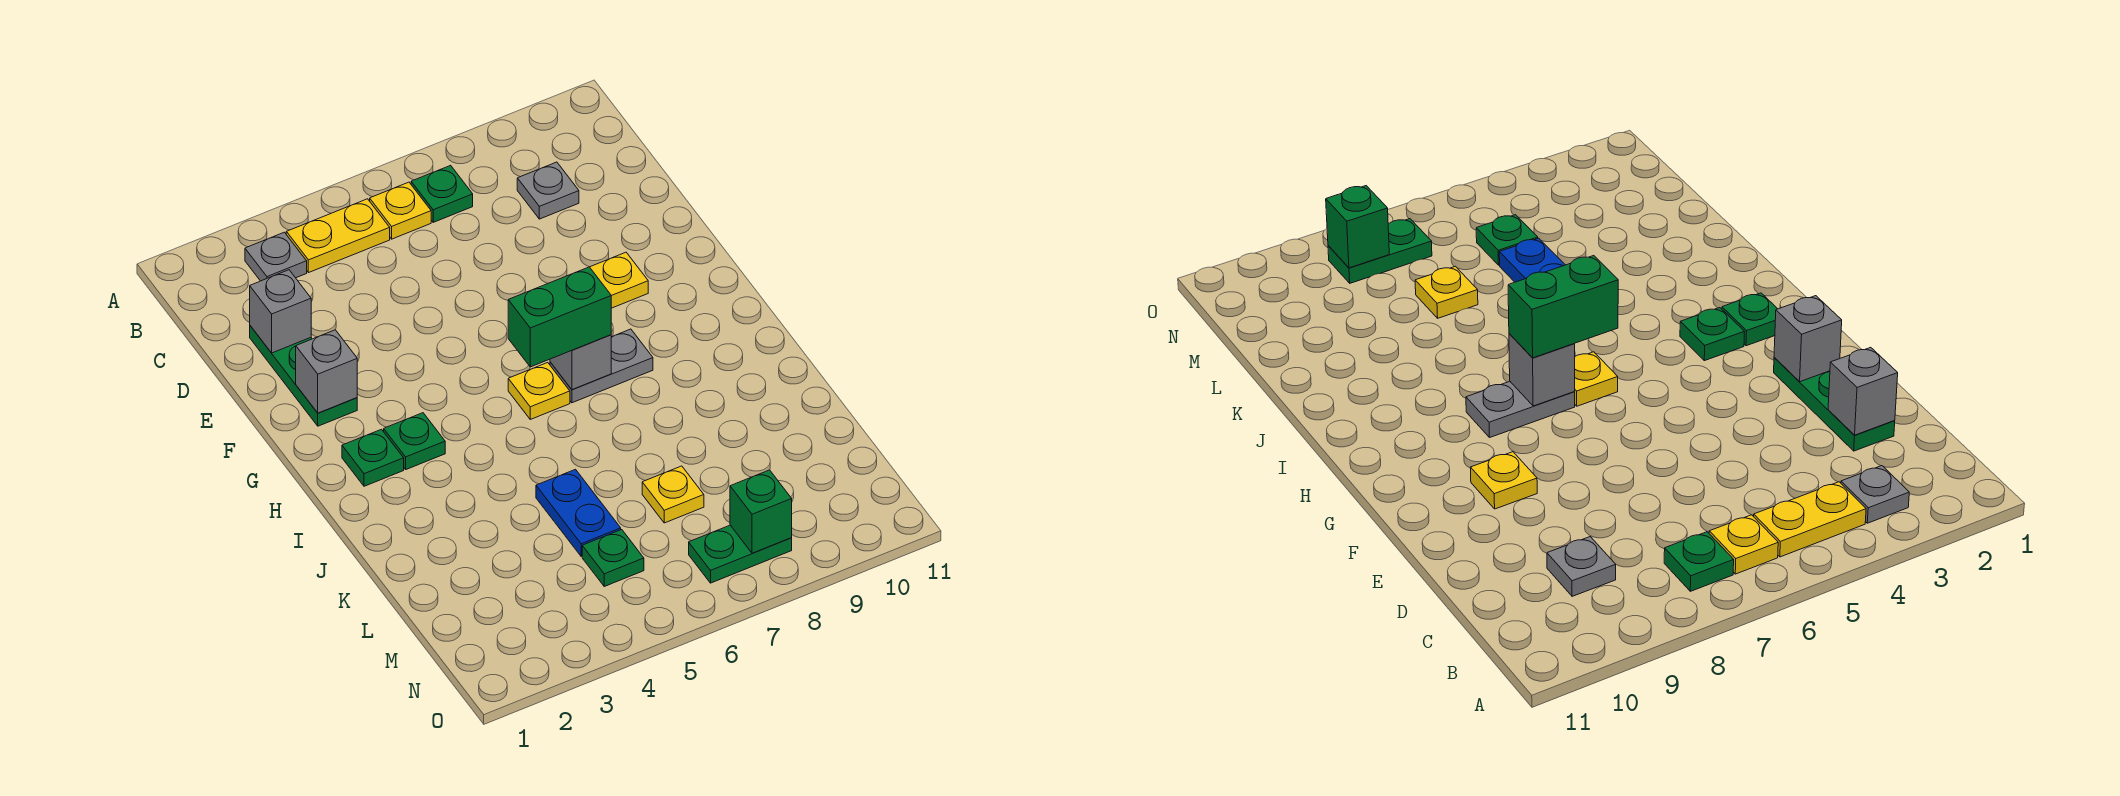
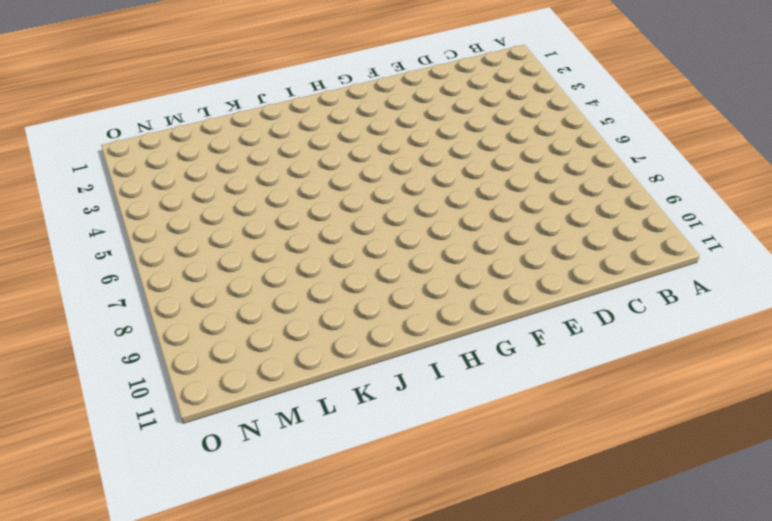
none -> grey plate B3 level 1
none -> yellow plate B4:B5 level 1
none -> yellow plate B6 level 1

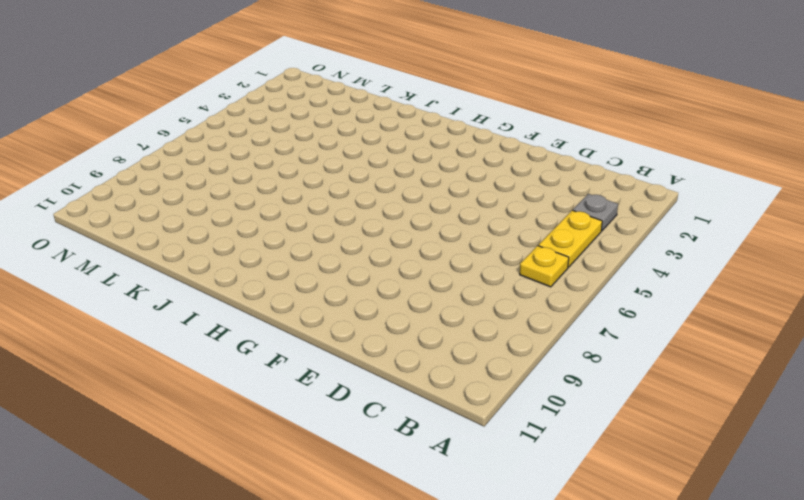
none -> green plate B7 level 1
none -> grey plate C9 level 1
none -> green plate D2:F2 level 1

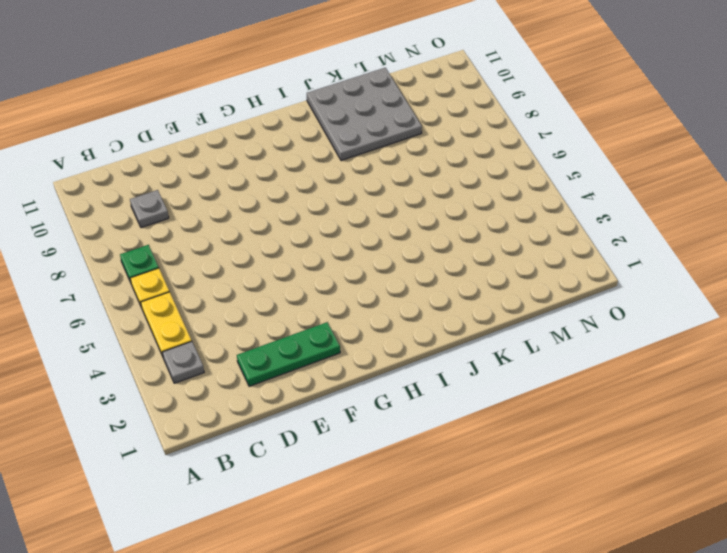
grey plate J9:L11 level 1 -> none
none -> yellow plate F9 level 1
none -> green plate H2 level 1
none -> green plate H3 level 1

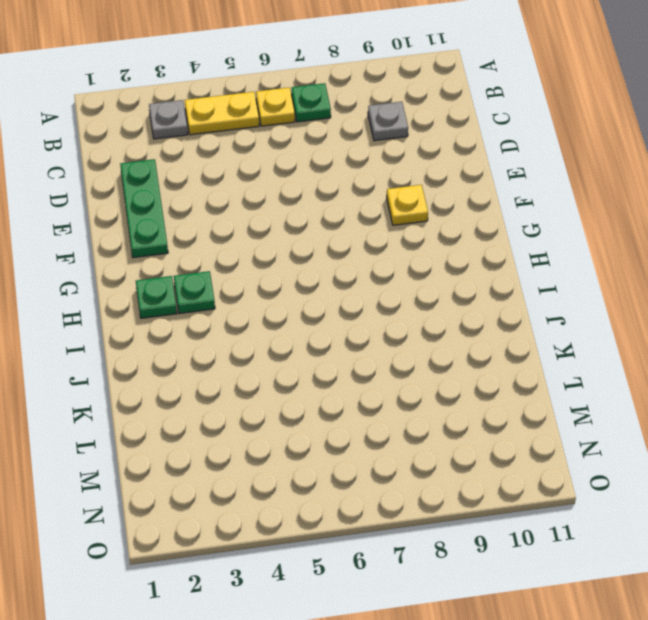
none -> yellow plate H6 level 1
none -> grey plate H7:H8 level 1
none -> blue plate K5:L5 level 1

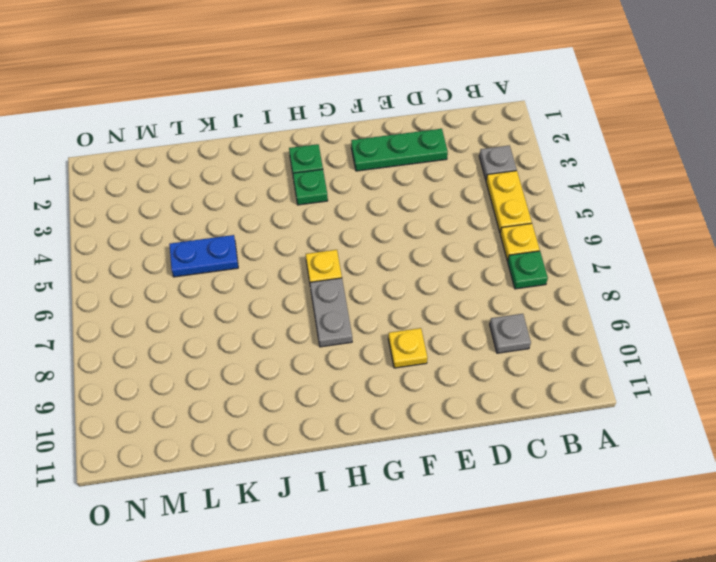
none -> yellow plate L7 level 1
none -> green plate M5 level 1
none -> green plate N7:N8 level 1

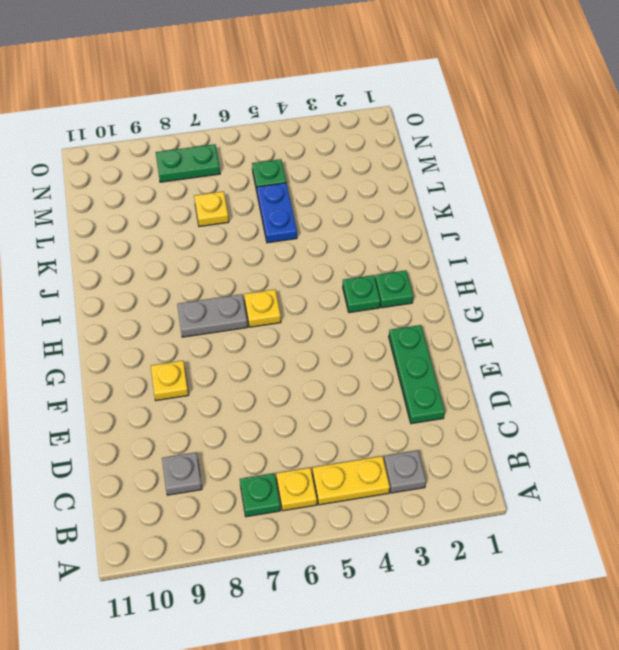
none -> grey brick D2 level 2
none -> grey brick F2 level 2
none -> grey brick H7 level 2

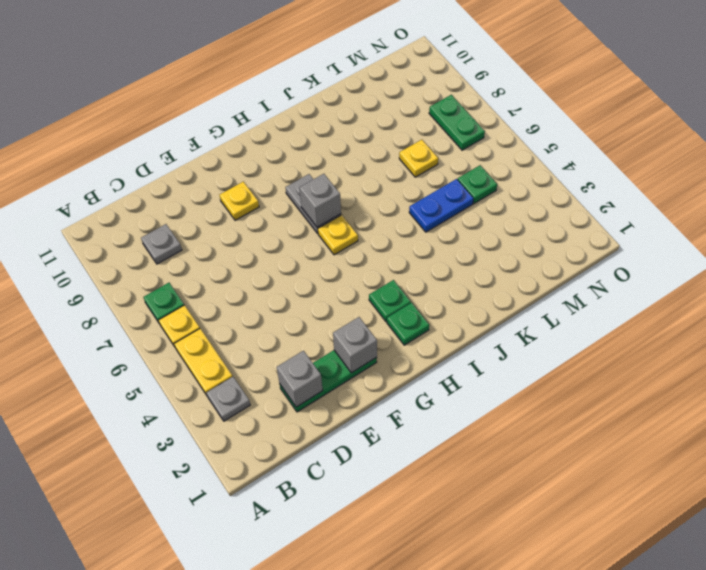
none -> green brick N8 level 2
none -> green brick H6:H7 level 3

